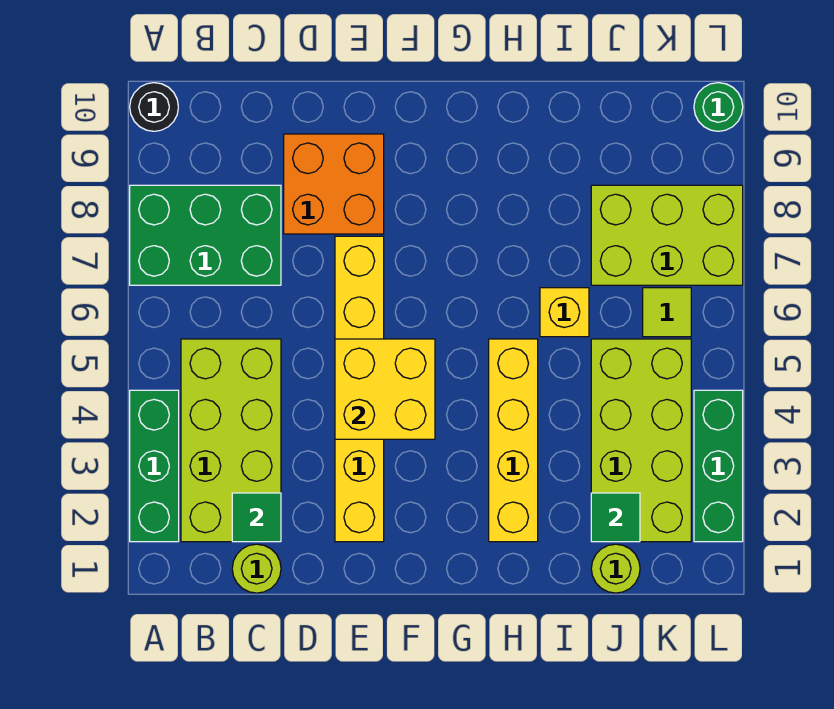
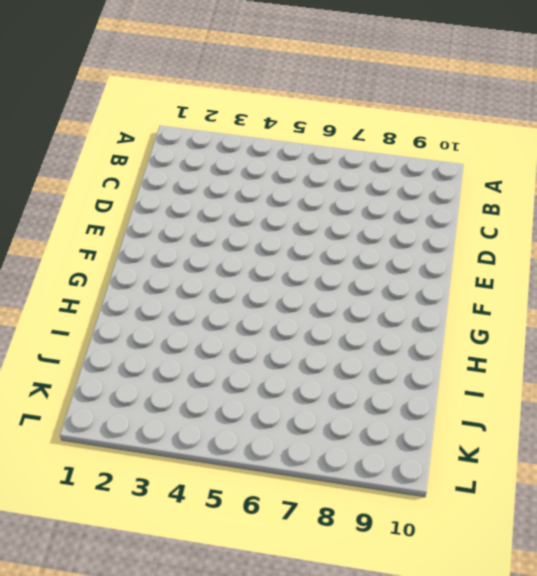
none -> green brick A2:A4 level 1
none -> green brick A7:C8 level 1
none -> black round brick A10 level 1

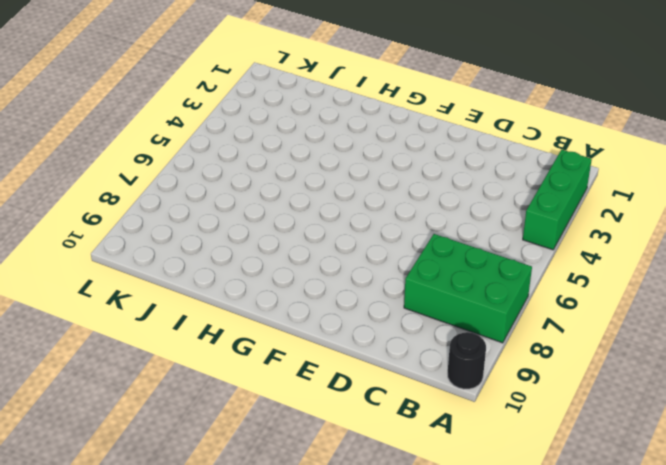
none -> lime brick B2:C5 level 1
none -> lime round brick C1 level 1
none -> orange brick D8:E9 level 1

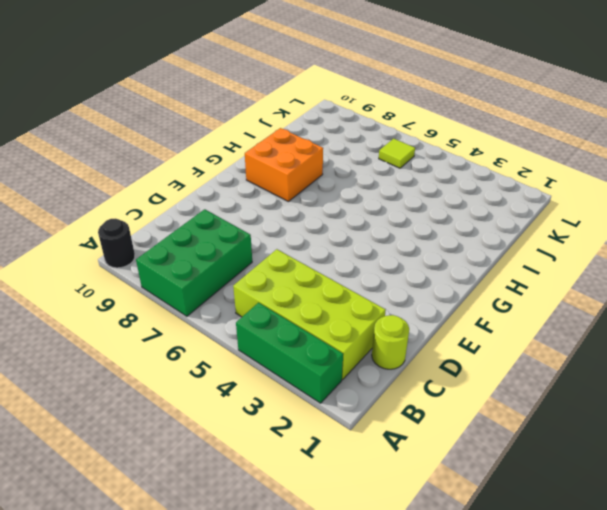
orange brick G8:H9 level 1 -> orange brick D8:E9 level 1
none -> yellow brick E2:E7 level 1
none -> yellow brick H2:H5 level 1
none -> yellow brick I6 level 1

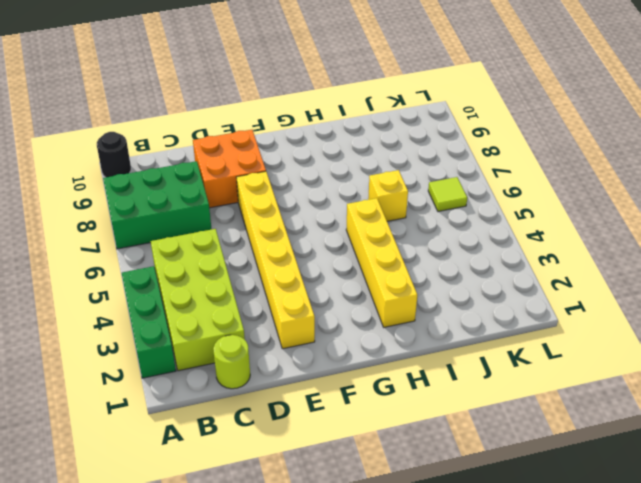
none -> lime round brick J1 level 1
none -> lime brick J2:K5 level 1
none -> lime brick J7:L8 level 1

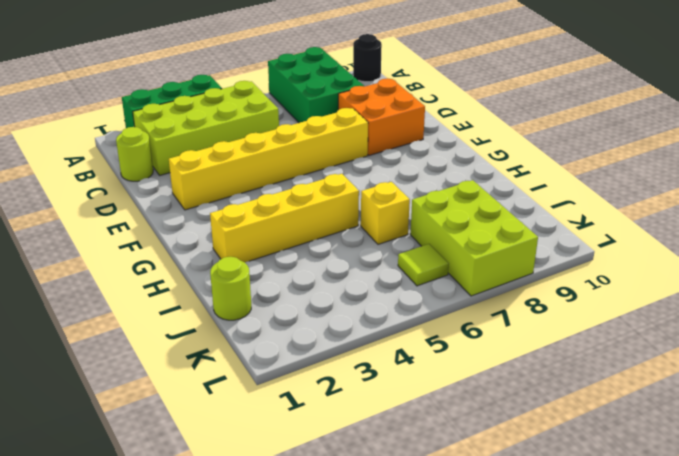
none -> lime brick J2:K5 level 1
none -> green brick L2:L4 level 1
none -> green round brick L10 level 1

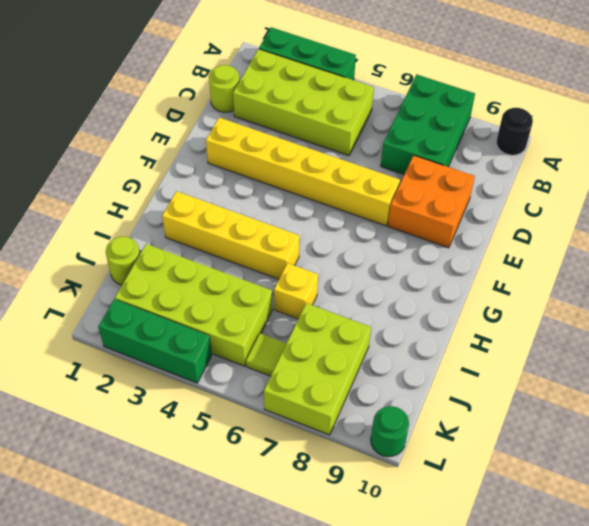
none -> green tile C2 level 2
none -> yellow brick E4:F5 level 2
none -> green tile J2 level 2

